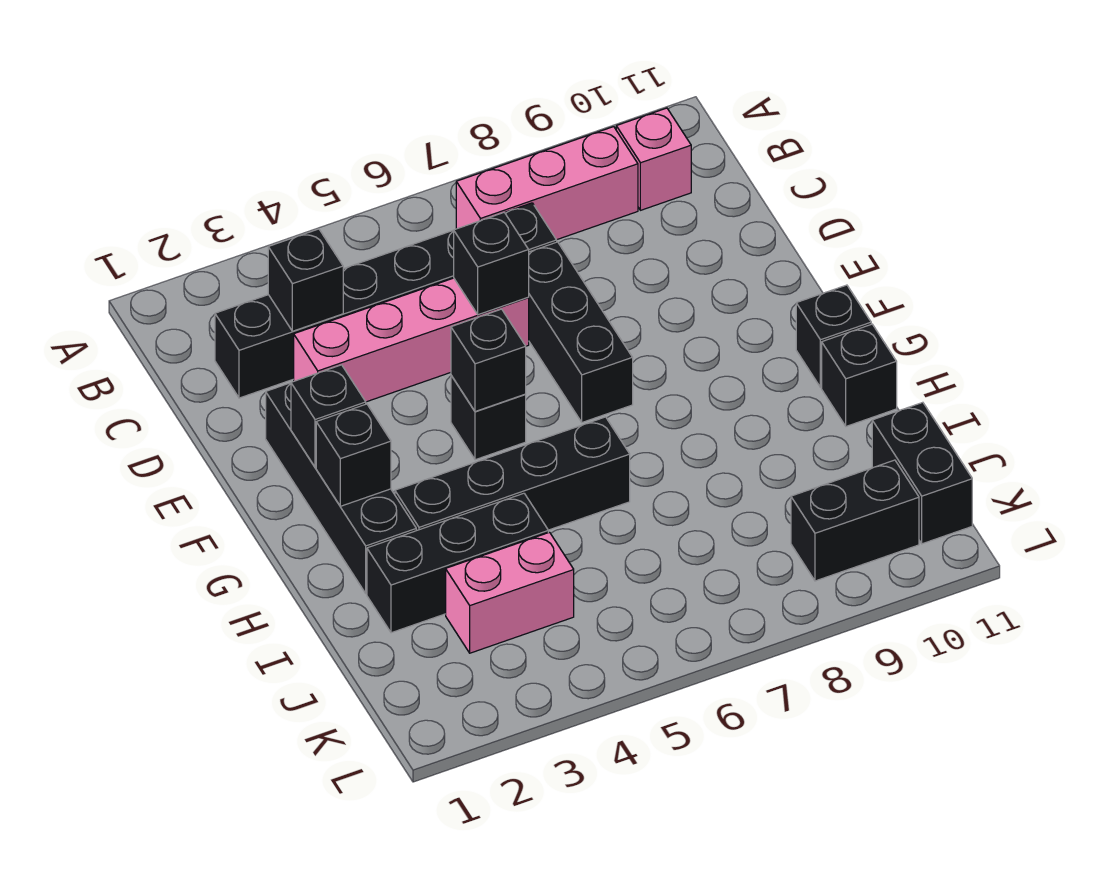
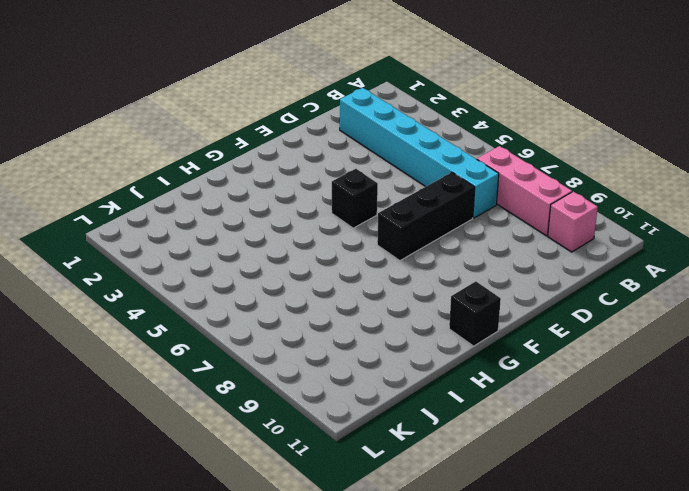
cyan brick C2:C7 level 1 -> black brick C2:C7 level 1
none -> pink brick D3:D6 level 1
none -> black brick E2:H2 level 1
none -> black brick H3:H6 level 1

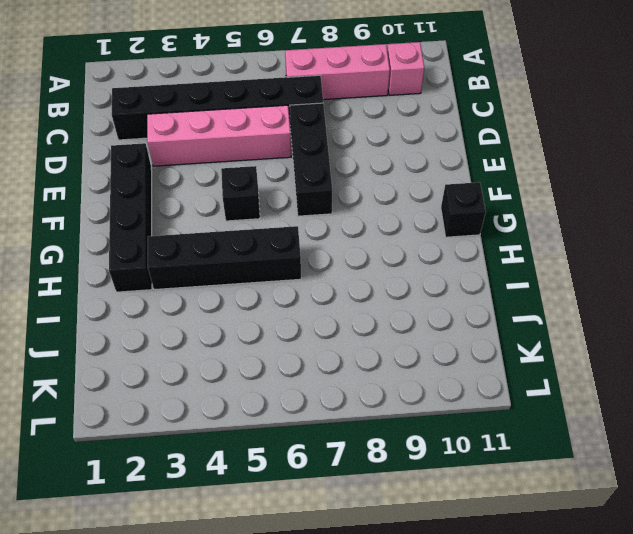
none -> black brick H11 level 1
none -> black brick I2:I4 level 1
none -> pink brick J3:J4 level 1

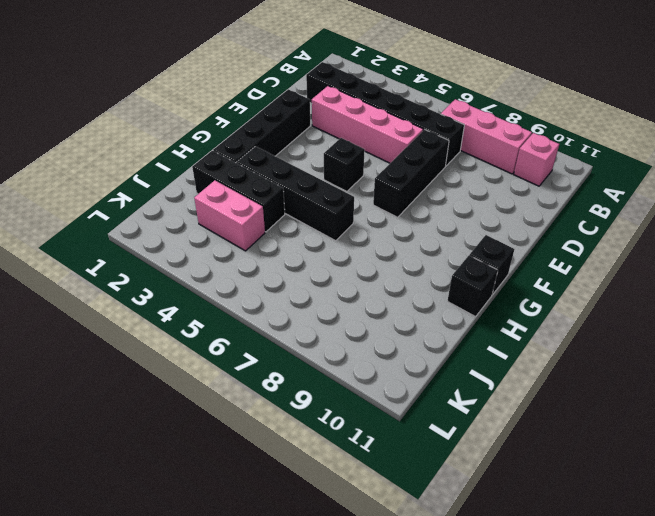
none -> black brick J11:K11 level 1
none -> black brick K9:K10 level 1
none -> black brick C3 level 2

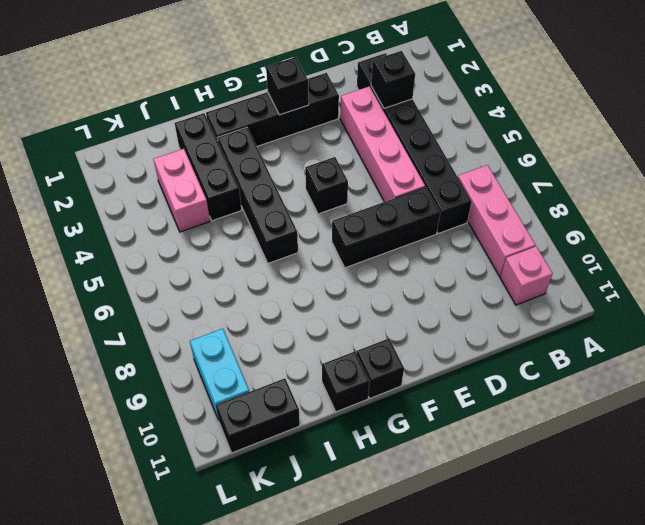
cyan brick K9:K10 level 1 -> black brick K9:K10 level 1
none -> black brick D6 level 2
none -> black brick F5 level 2
none -> black brick G2 level 2

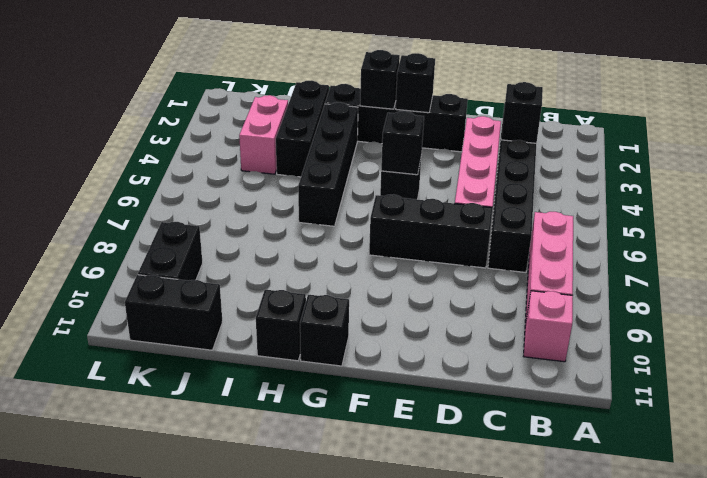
none -> black brick D6 level 2

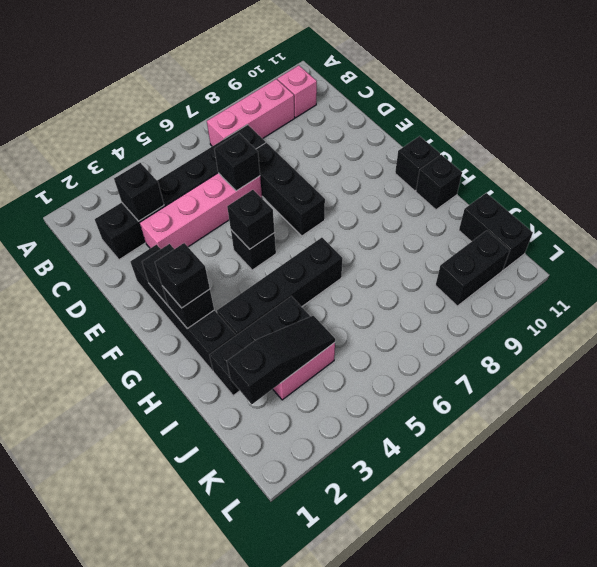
black brick G2 level 3 -> none
black slope J2:J4 level 2 top 2 -> none

